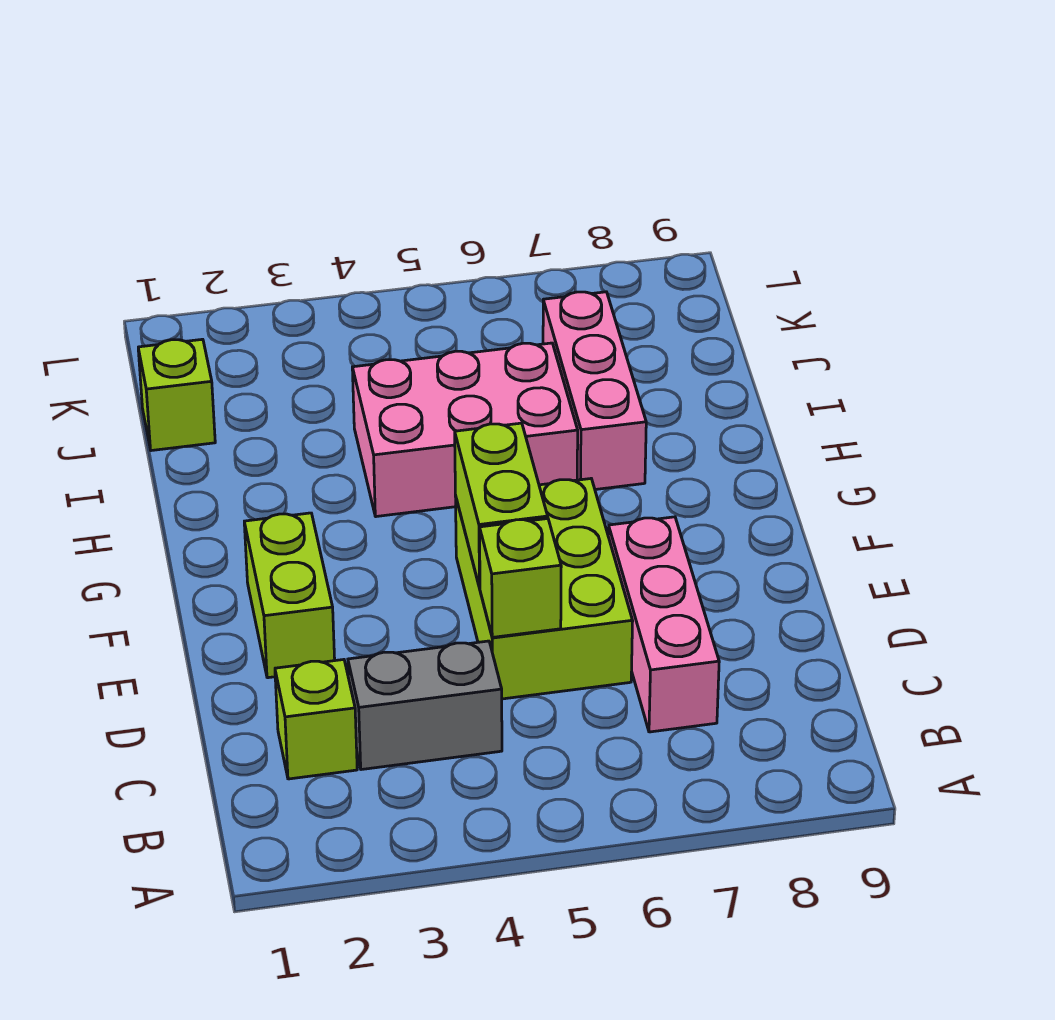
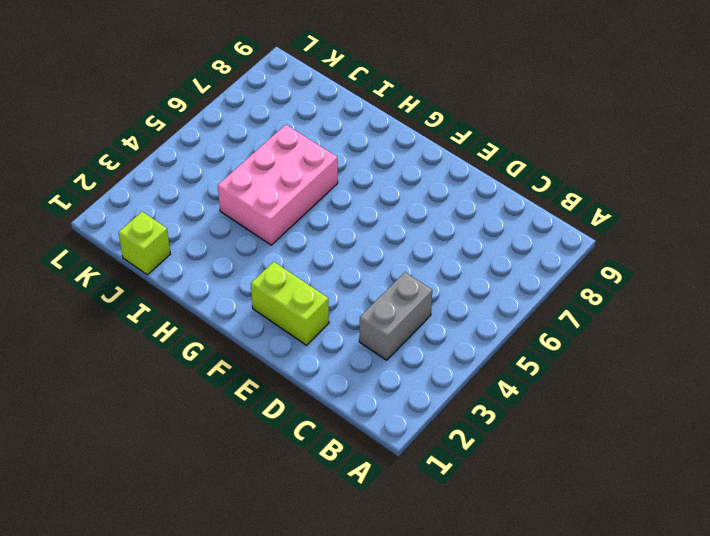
none -> lime brick C2 level 1
none -> pink brick C7:E7 level 1

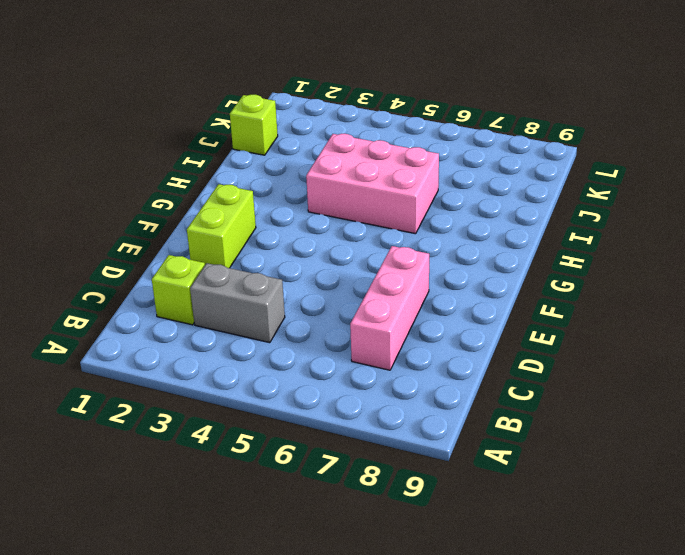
none -> lime brick D5:F6 level 1
none -> pink brick H7:J7 level 1

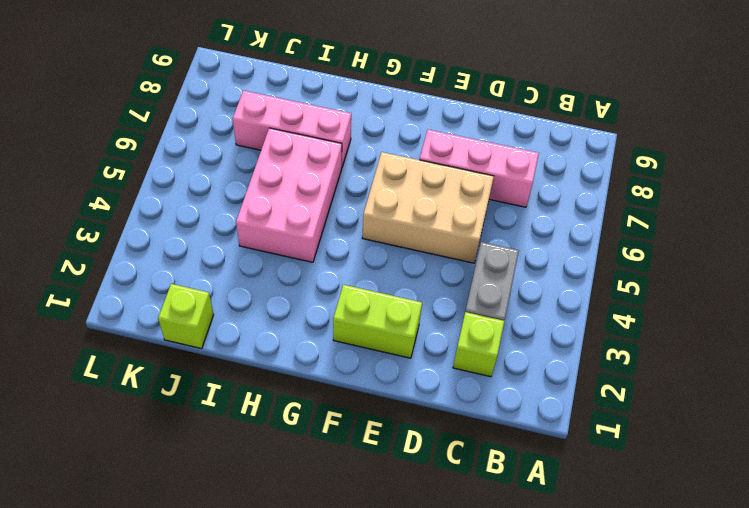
tan brick D5:F6 level 1 -> lime brick D5:F6 level 1
none -> lime brick D5 level 2
none -> lime brick E5:F5 level 2

